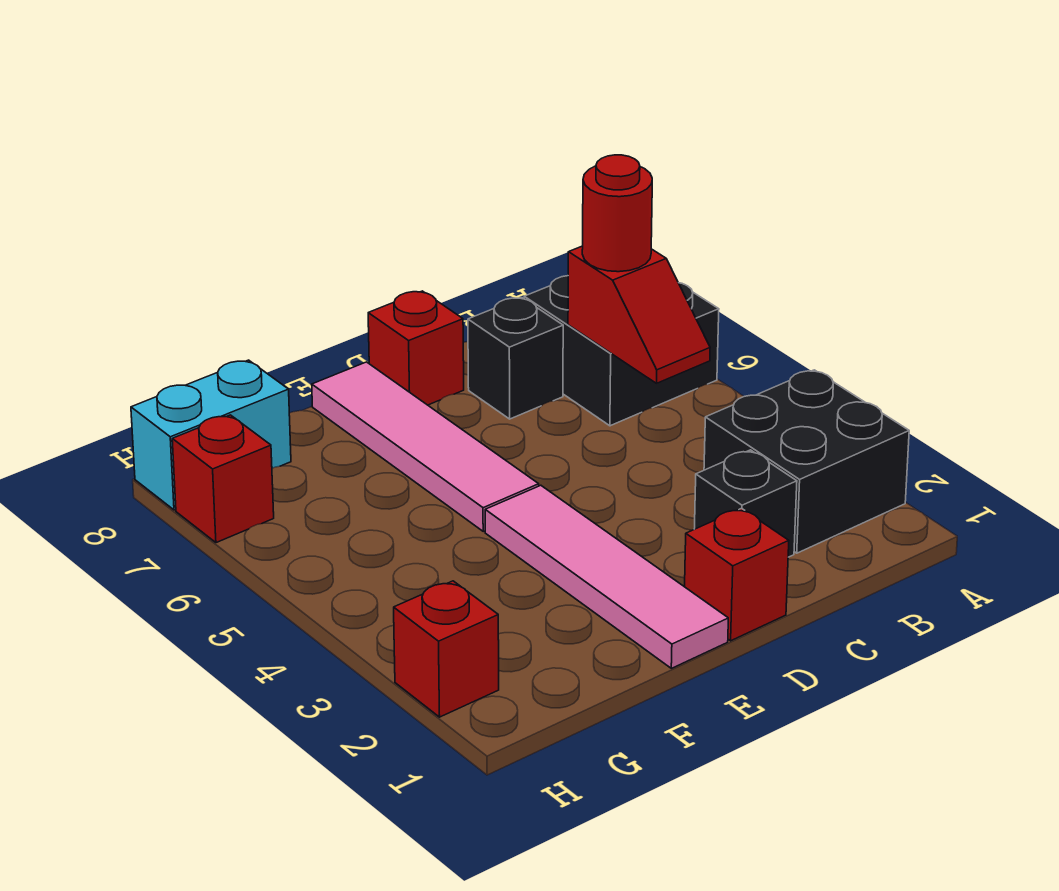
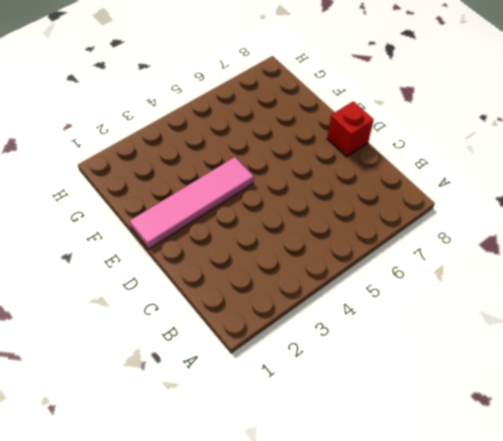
none -> black brick A2:B3 level 1
none -> black brick A6:B7 level 1
none -> black brick C2 level 1

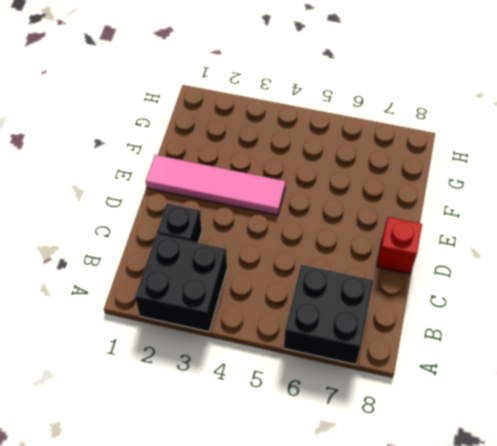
none -> black brick C7 level 1
none -> red brick D1 level 1
none -> pink tile E5:E8 level 1

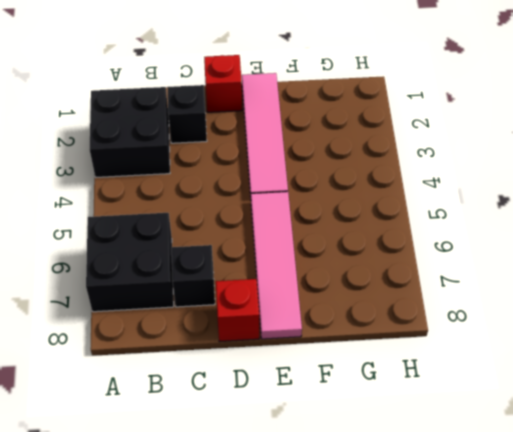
none -> cyan brick G8:H8 level 1
none -> red brick H2 level 1
none -> red brick H7 level 1

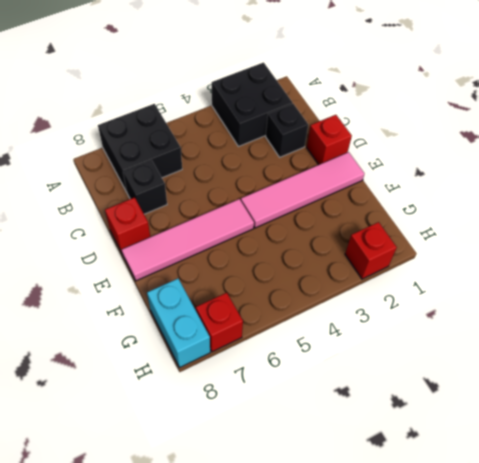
none -> red slope B5:B6 level 2 top 6
none -> red round brick B6 level 3

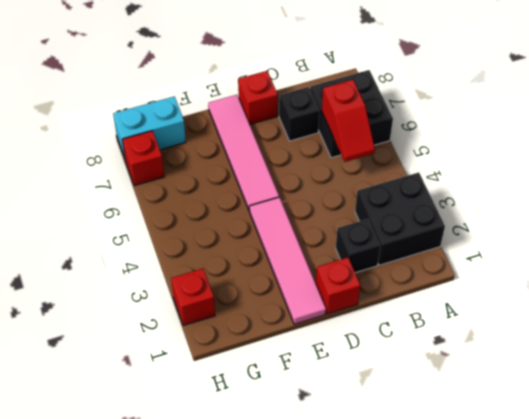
none -> red round brick B6 level 3

